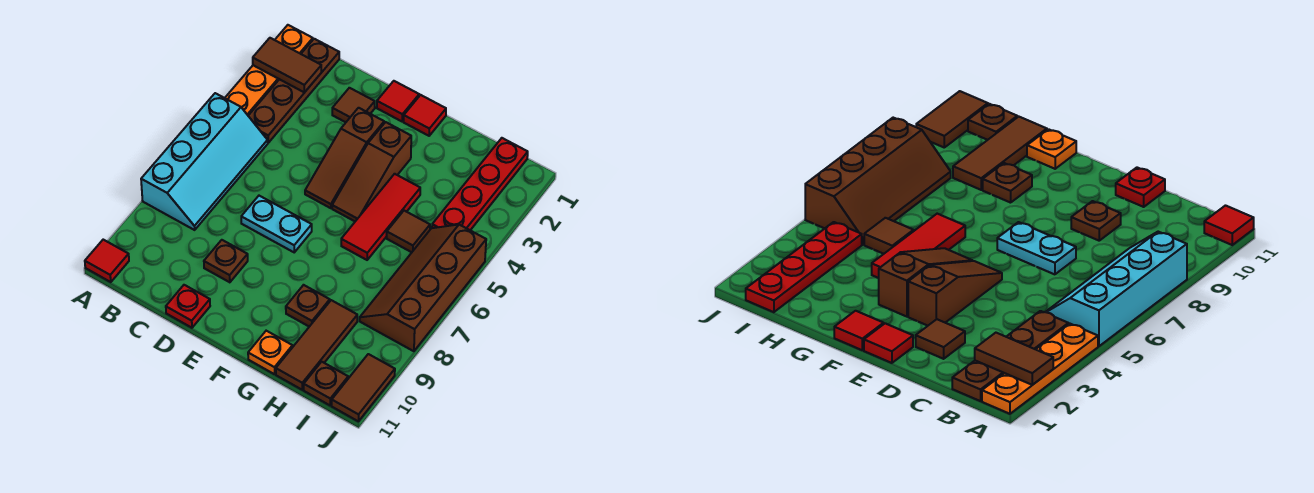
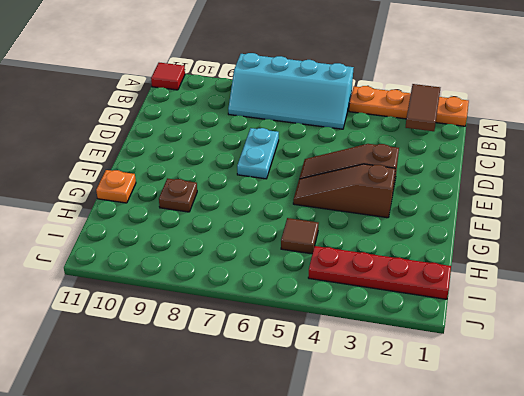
none -> brown plate B1:B4 level 1
none -> brown tile D2 level 1
none -> brown plate D9 level 1

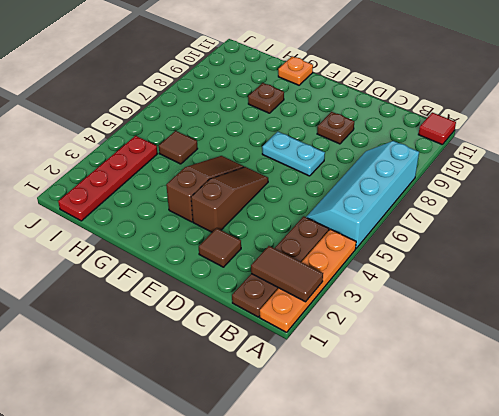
none -> red plate D11 level 1
none -> red tile E1 level 1
none -> red tile F1 level 1

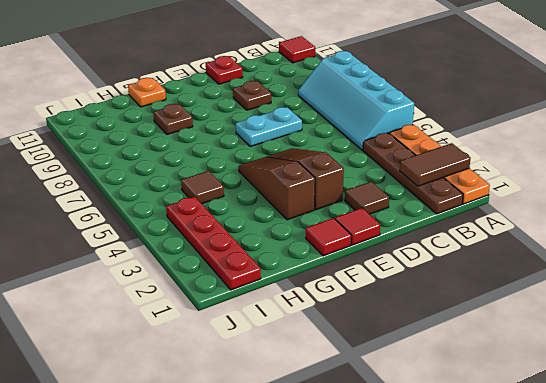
none -> red tile G4:G6 level 1
none -> brown tile H9:H11 level 1
none -> brown slope I5:J8 level 1 top J

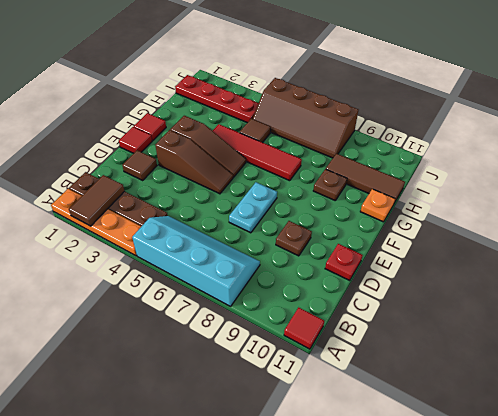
red tile G4:G7 level 1 -> red tile G4:G6 level 1
none -> brown plate I11 level 1
none -> brown tile J10:J11 level 1

